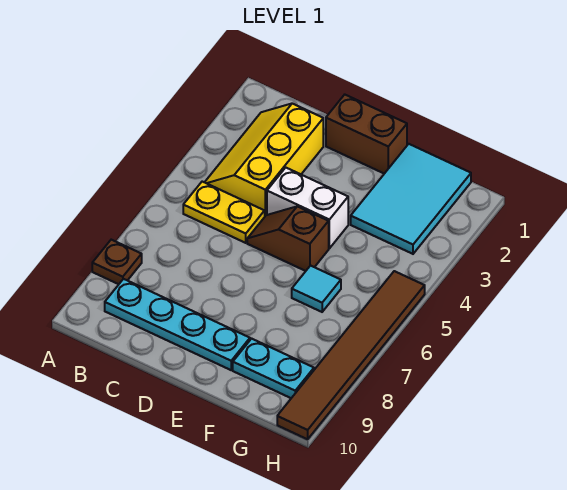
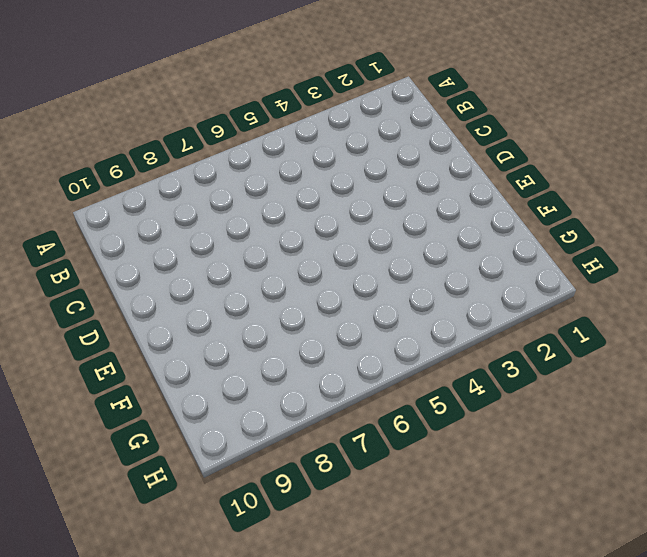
none -> brown plate A8 level 1
none -> yellow slope B2:C4 level 1 top C

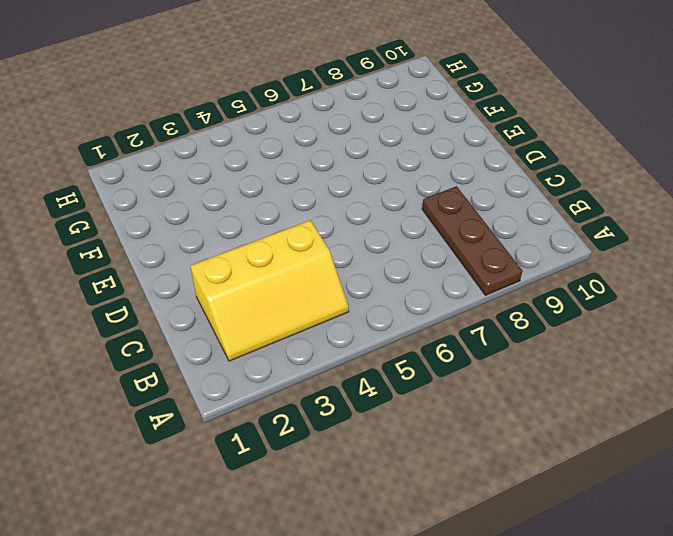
brown plate A8:C8 level 1 -> brown plate A8 level 1
none -> yellow plate B5:C5 level 1
none -> cyan plate B9:E9 level 1

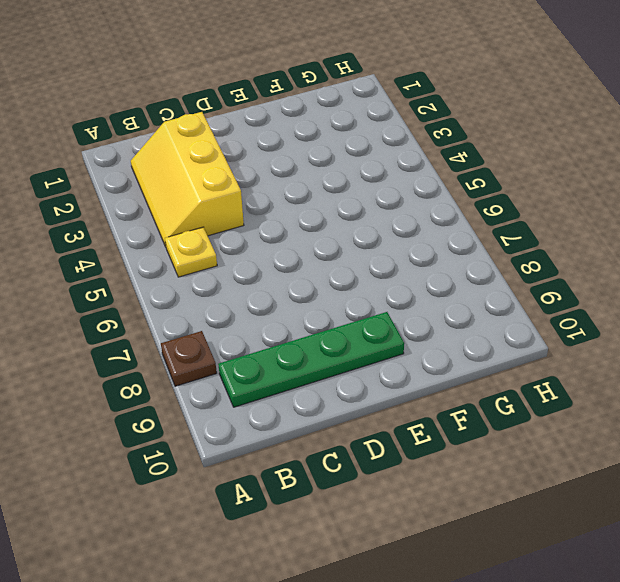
yellow plate B5 level 1 -> yellow plate B5:C5 level 1
green plate B9:E9 level 1 -> cyan plate B9:E9 level 1
none -> brown brick D1:E1 level 1
none -> white brick D4:E4 level 1

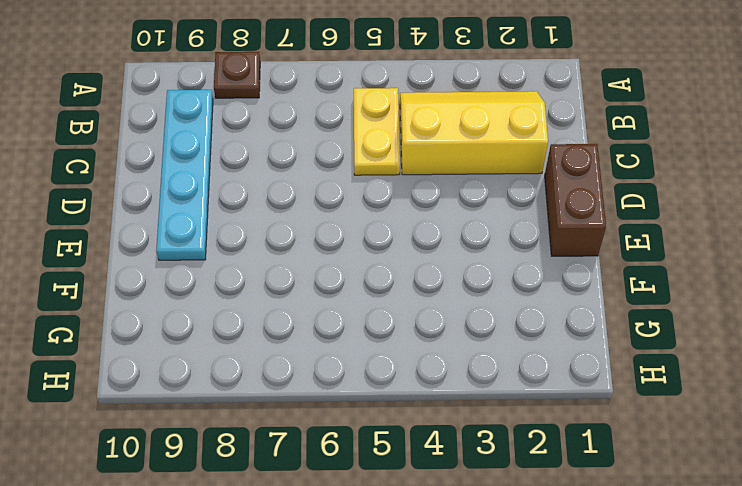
none -> white brick D4:E4 level 1
none -> brown slope D5:E5 level 1 top E

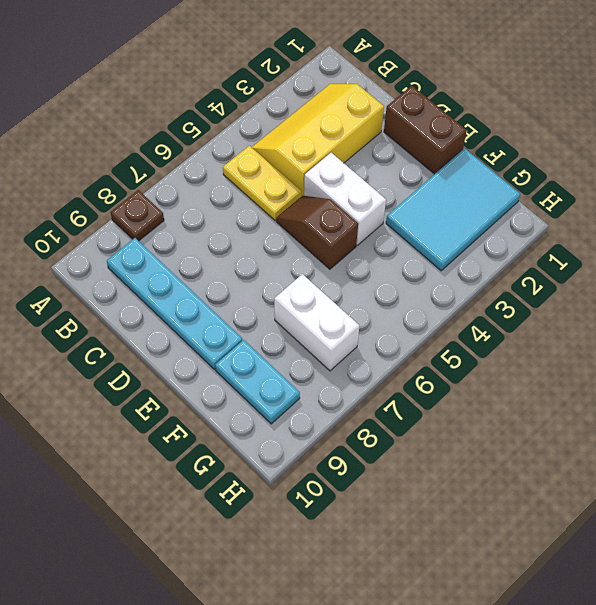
white brick F7:G7 level 1 -> none
none -> cyan tile F6 level 1
none -> brown tile H5:H10 level 1

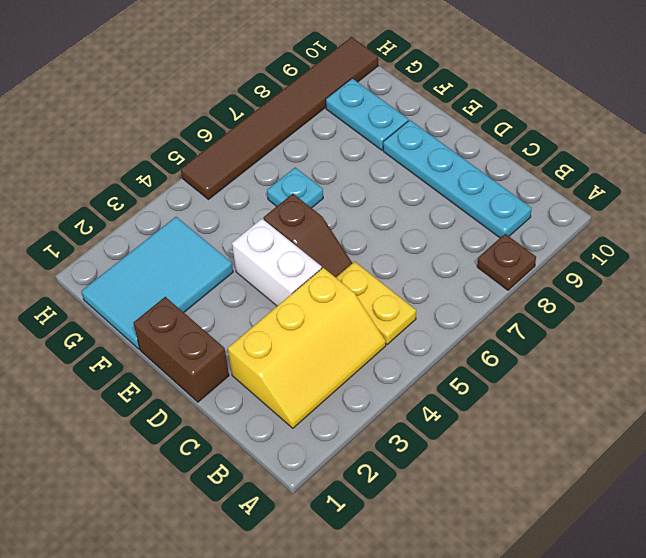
cyan plate F6 level 1 -> cyan tile F6 level 1

